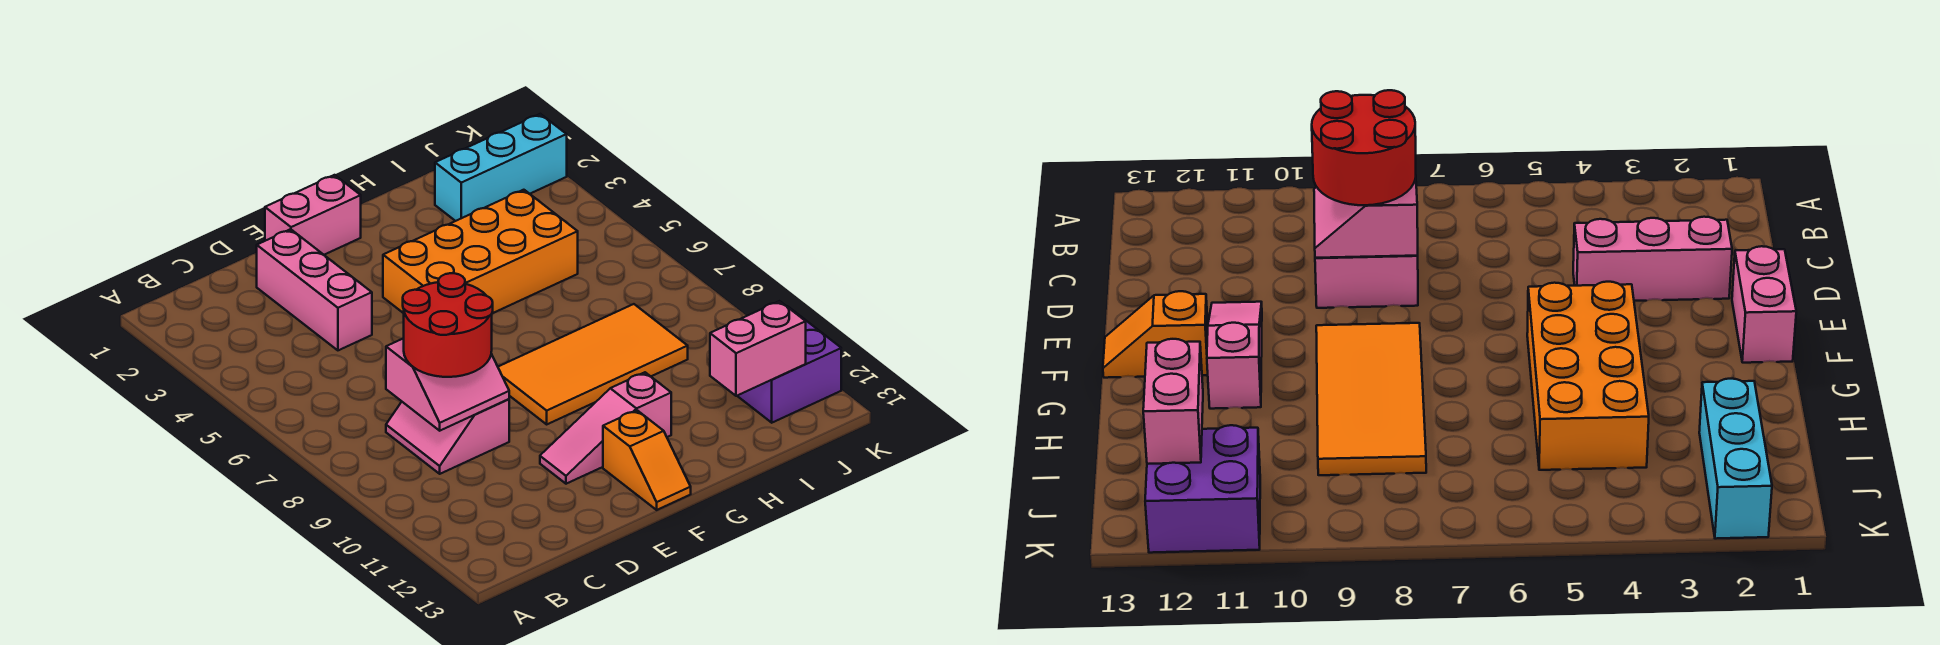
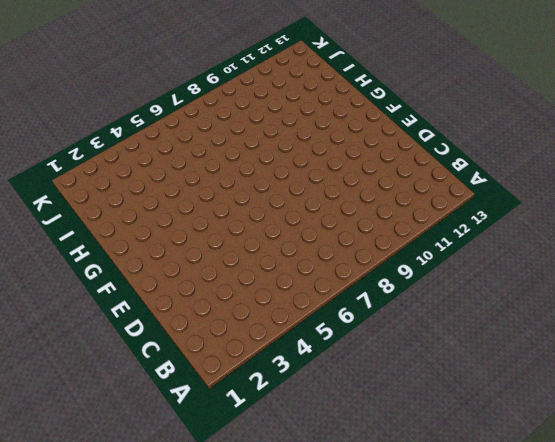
none -> pink slope C8:D9 level 1 top D
none -> pink brick D2:D4 level 1
none -> pink brick E1:F1 level 1

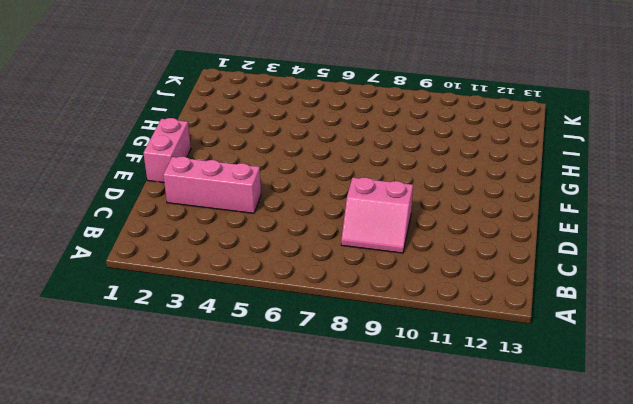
none -> pink slope E11:G11 level 1 top G
none -> orange brick F4:I5 level 1
none -> orange tile F8:I9 level 1

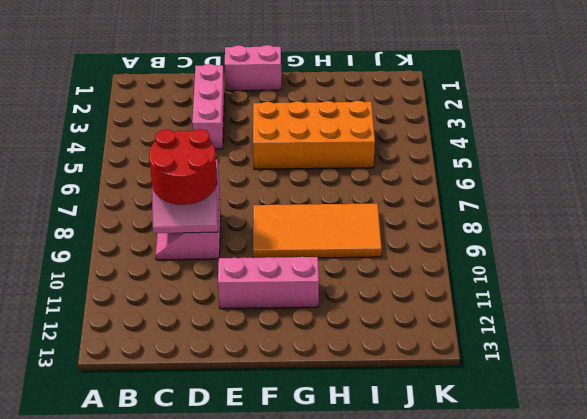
pink brick E11:G11 level 1 -> pink slope E11:G11 level 1 top G
none -> orange slope F12:F13 level 1 top 12
none -> cyan brick I2:K2 level 1
none -> purple brick J11:K12 level 1

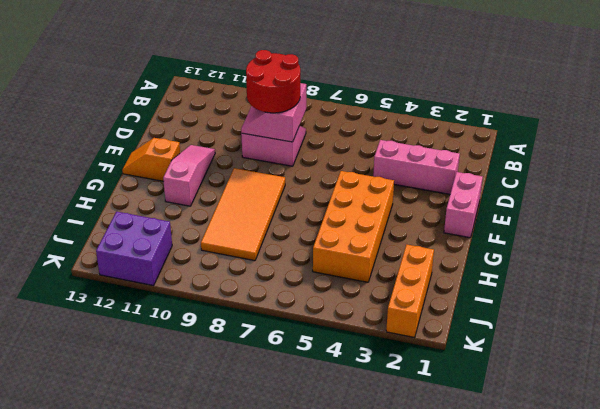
orange brick I2:K2 level 1 -> cyan brick I2:K2 level 1
none -> pink brick I12:J12 level 2

